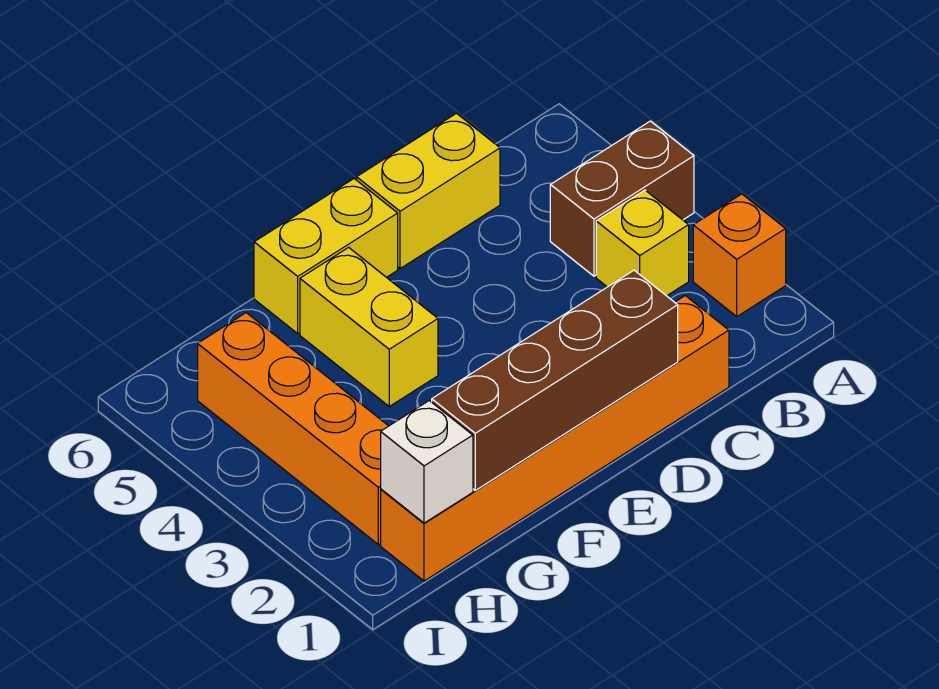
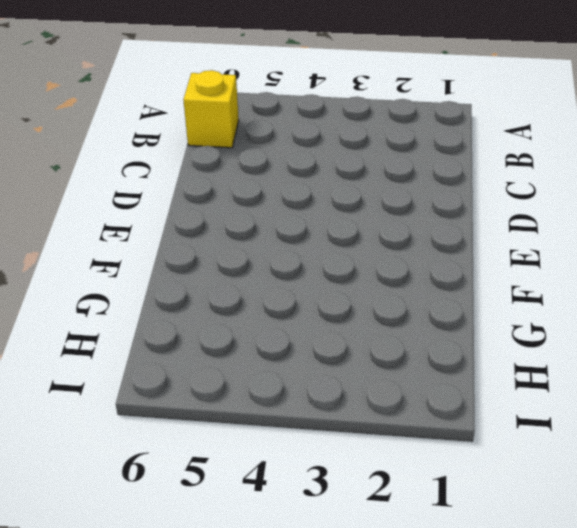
yellow brick B6 level 1 -> yellow brick B3 level 1
none -> orange brick A2 level 1
none -> brown brick A4:B4 level 1

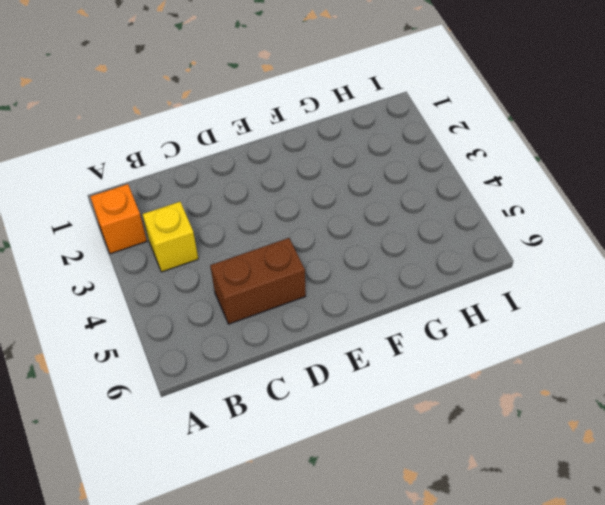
brown brick C5:D5 level 1 -> brown brick A4:B4 level 1
none -> orange brick C1:H1 level 1
none -> yellow brick C6:D6 level 1

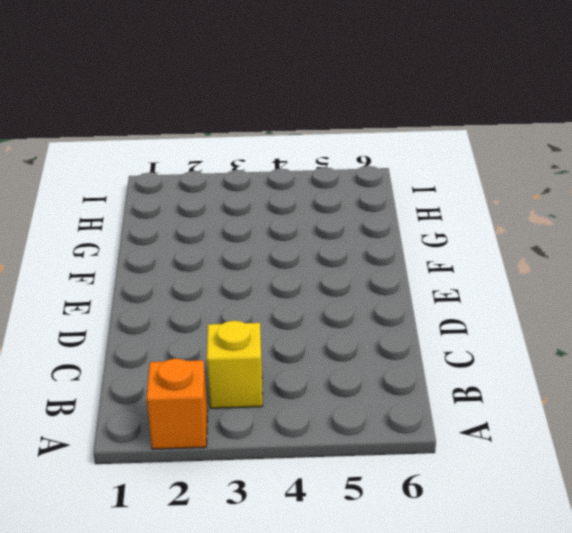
none -> brown brick A4:B4 level 1
none -> orange brick C1:H1 level 1

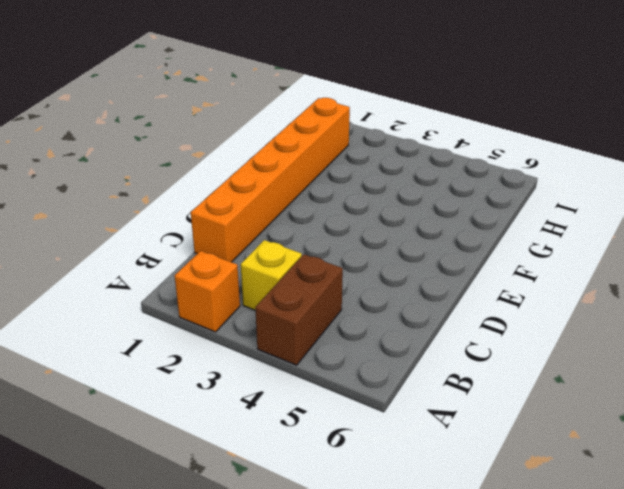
none -> yellow brick C6:D6 level 1
none -> yellow brick E6:F6 level 1

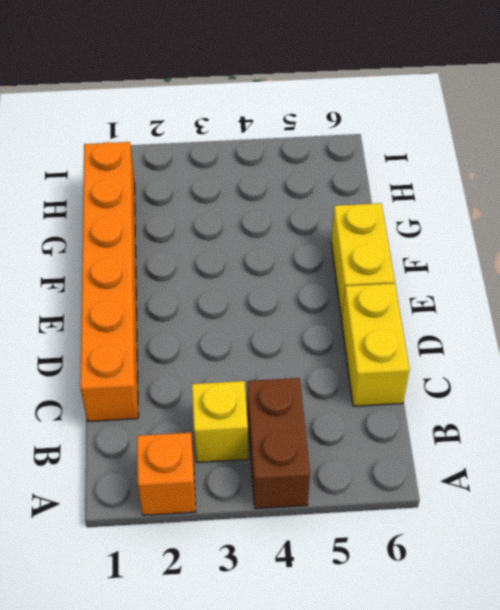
none -> yellow brick F4:F5 level 1
none -> orange brick H2:H5 level 1

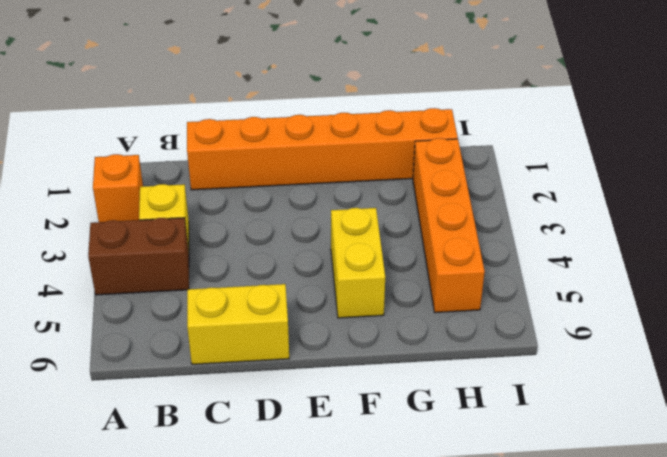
none -> yellow brick E6:F6 level 1
none -> brown brick D1:G1 level 2

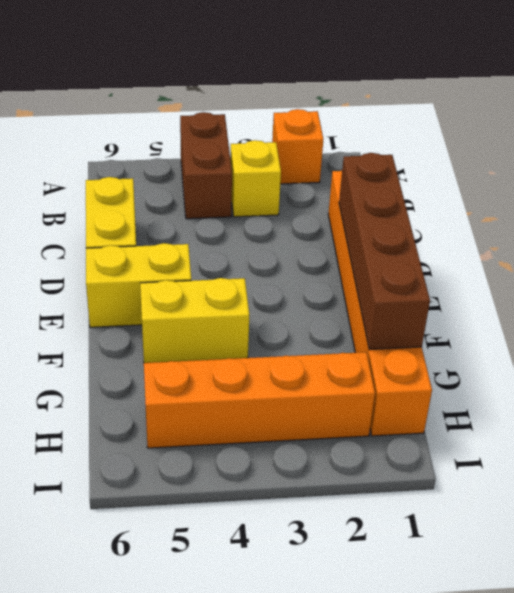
yellow brick E5:E6 level 1 -> yellow brick E6:F6 level 1
none -> white brick H1 level 2

